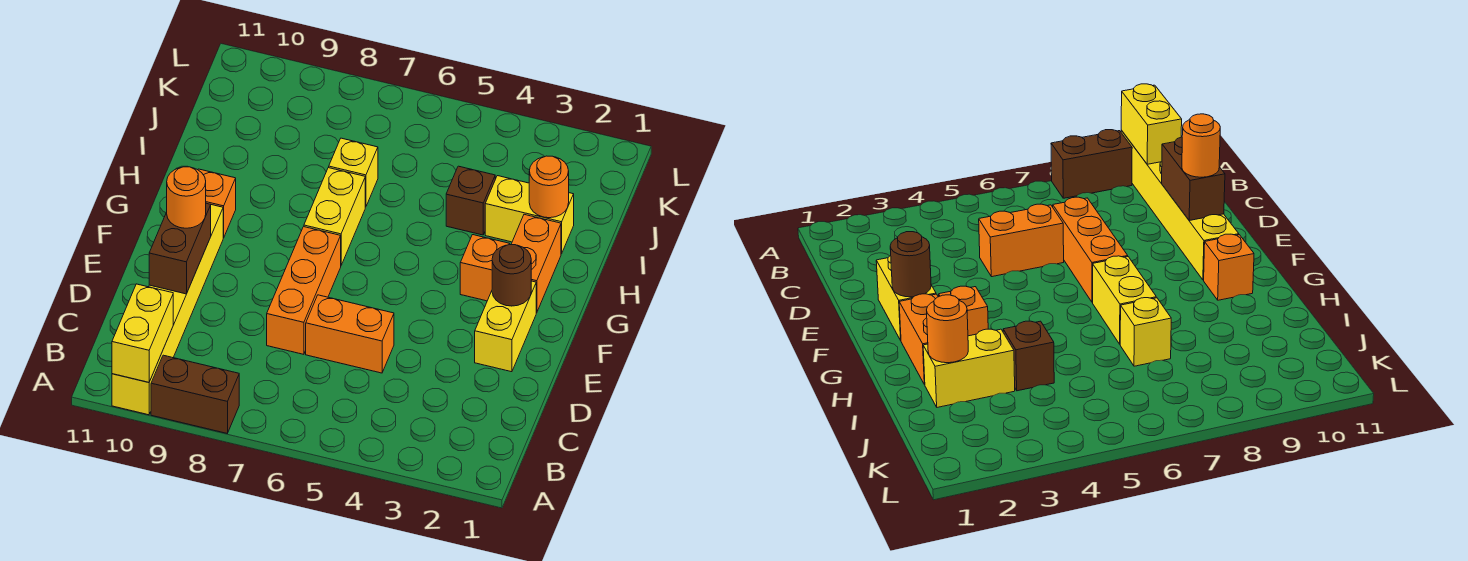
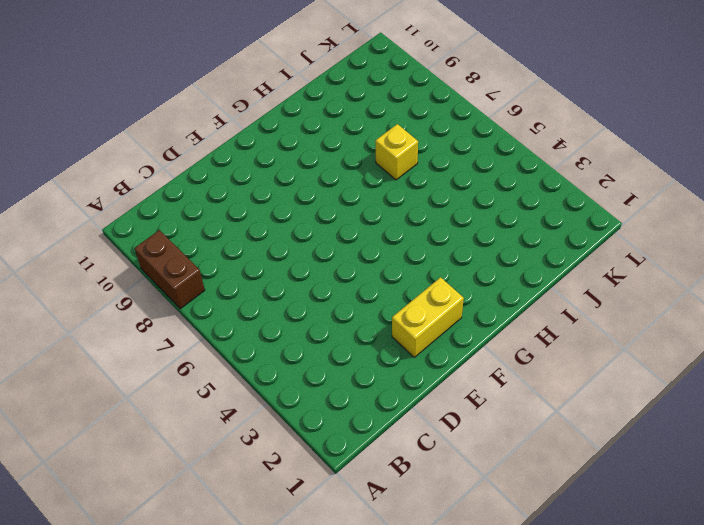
none -> yellow brick A10:F10 level 1
none -> orange brick D5:D6 level 1
none -> orange brick D7:F7 level 1

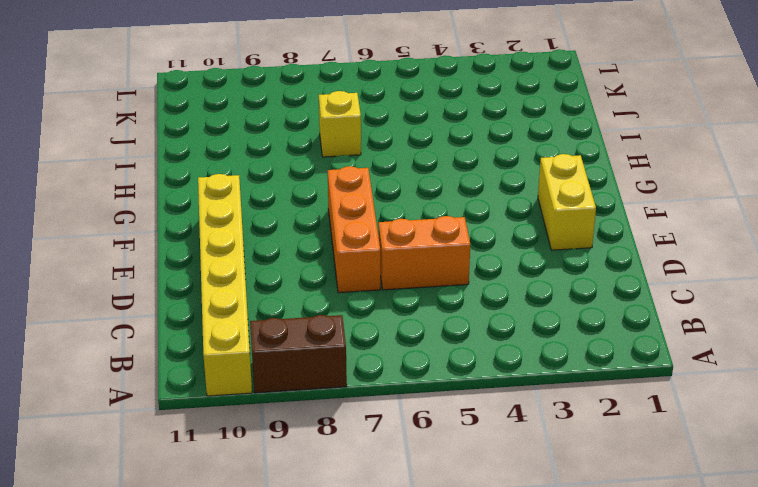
none -> orange brick G2:H2 level 1
none -> orange brick G3 level 1
none -> yellow brick G7:H7 level 1

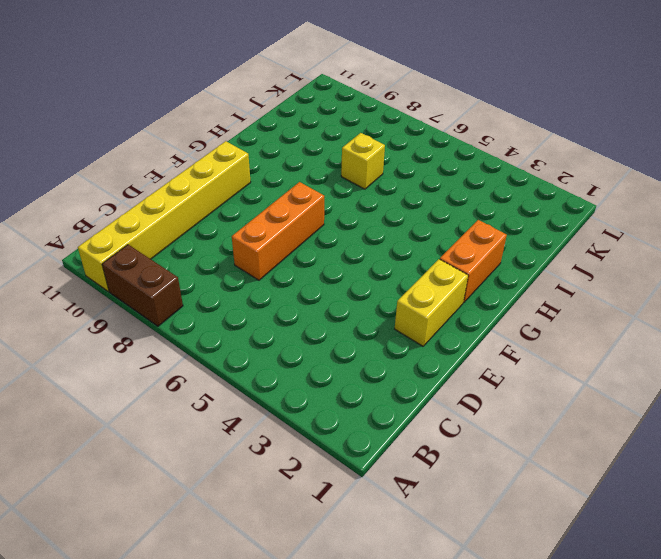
none -> orange brick D5:D6 level 1
none -> orange brick G3 level 1
none -> yellow brick G7:H7 level 1

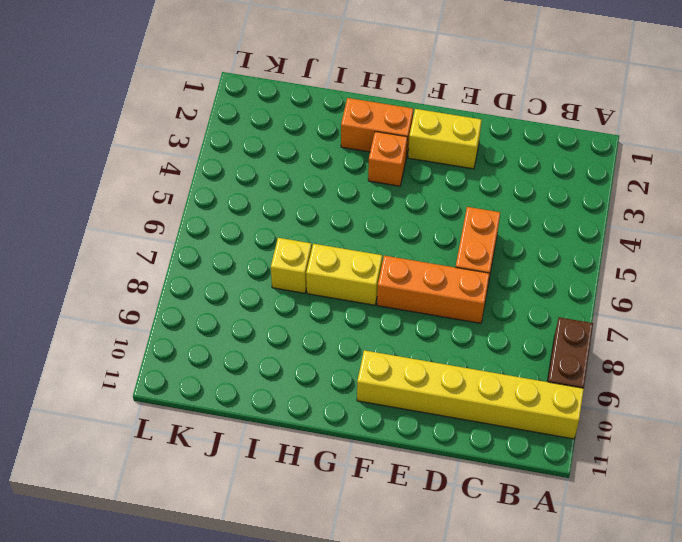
none -> orange brick G10 level 1
none -> yellow brick I2:I3 level 1
none -> brown brick I4 level 1

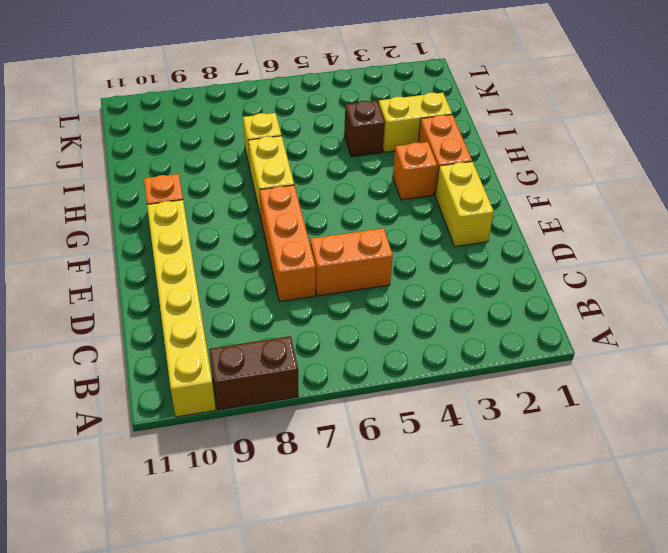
none -> yellow brick A10:B10 level 2
none -> brown brick D10:E10 level 2
none -> brown round brick F2 level 2

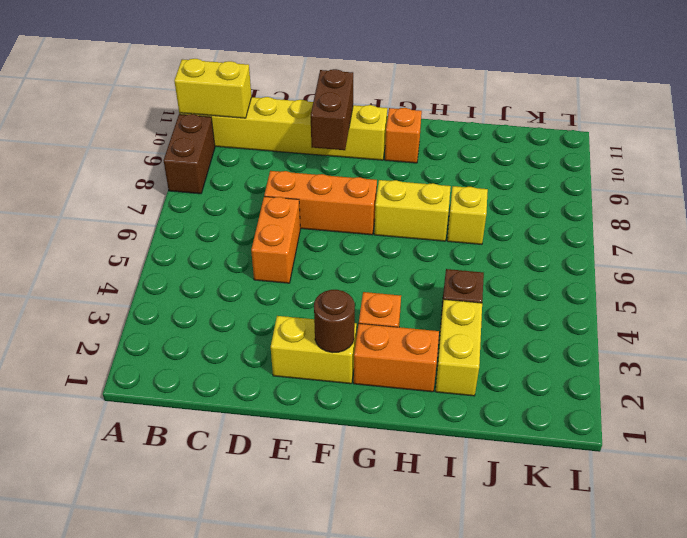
brown brick E9:E10 level 2 -> brown brick D10:E10 level 2
none -> orange round brick I2 level 2
none -> orange round brick E10 level 3

